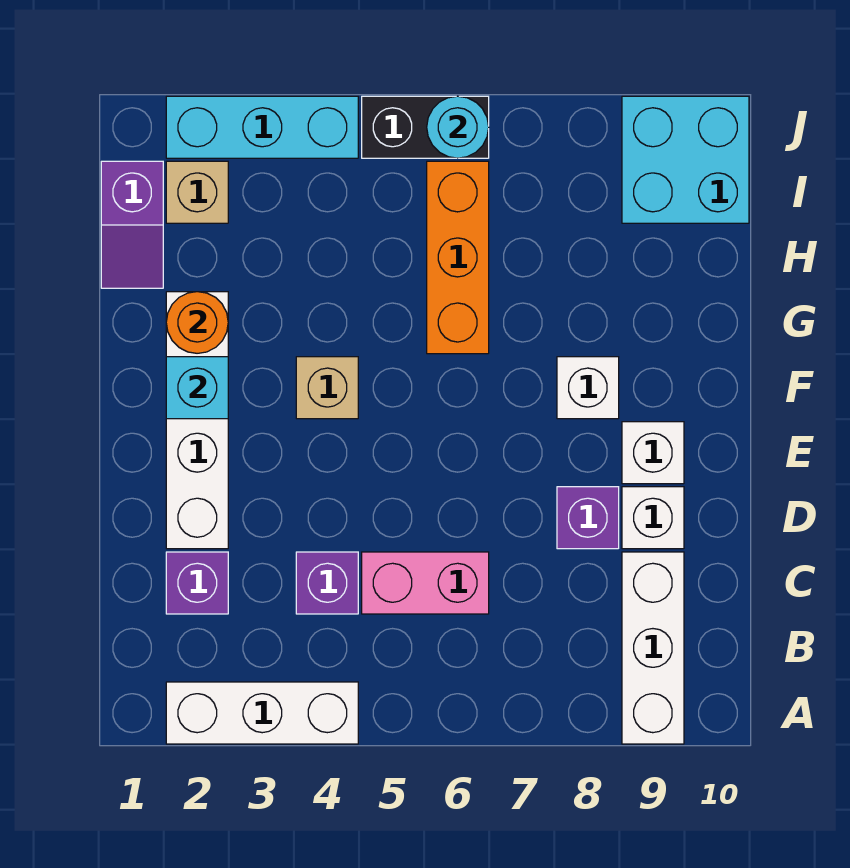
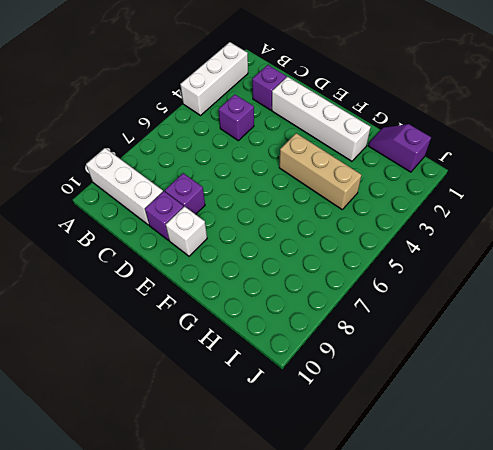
purple brick D9 level 1 -> white brick D9 level 1
tan brick F4:H4 level 1 -> tan brick F4 level 1
none -> pink brick C5:C6 level 1
none -> white brick F8 level 1
none -> orange brick G6:I6 level 1

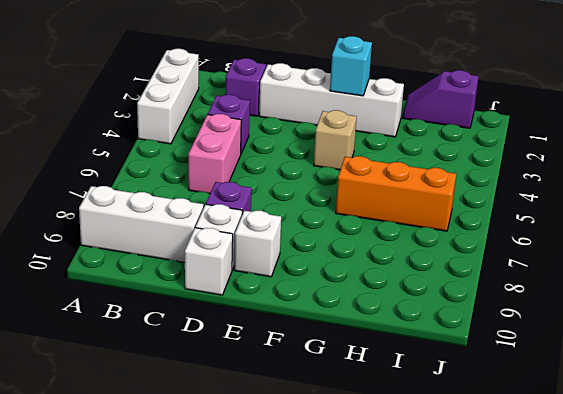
white brick D10 level 1 -> white brick F8 level 1
none -> tan brick I2 level 1
none -> cyan brick I9:J10 level 1
none -> cyan brick J2:J4 level 1

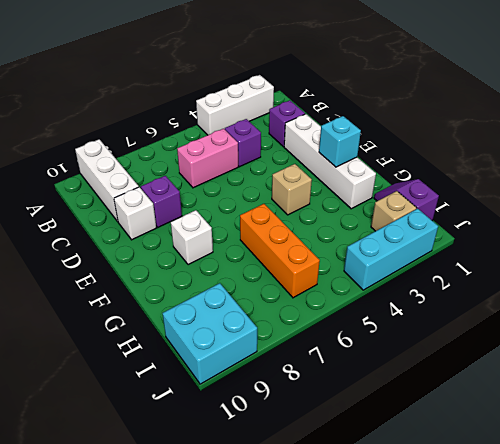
none -> white brick E9 level 1
none -> black brick J5:J6 level 1
none -> orange round brick G2 level 2

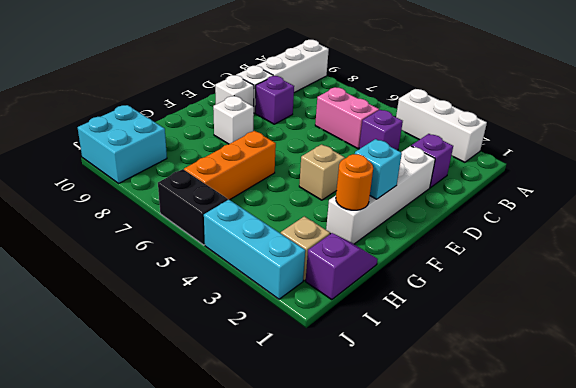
none -> cyan round brick J6 level 2

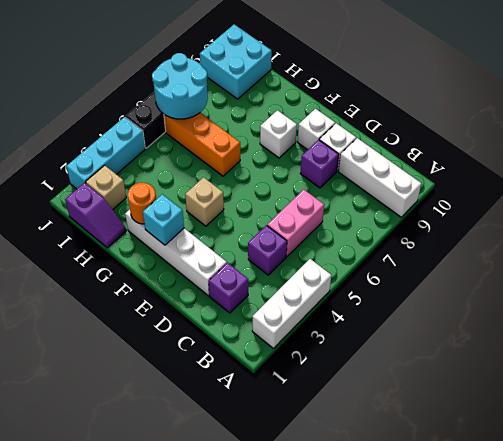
cyan round brick I6:J7 level 2 -> cyan round brick J6 level 2

